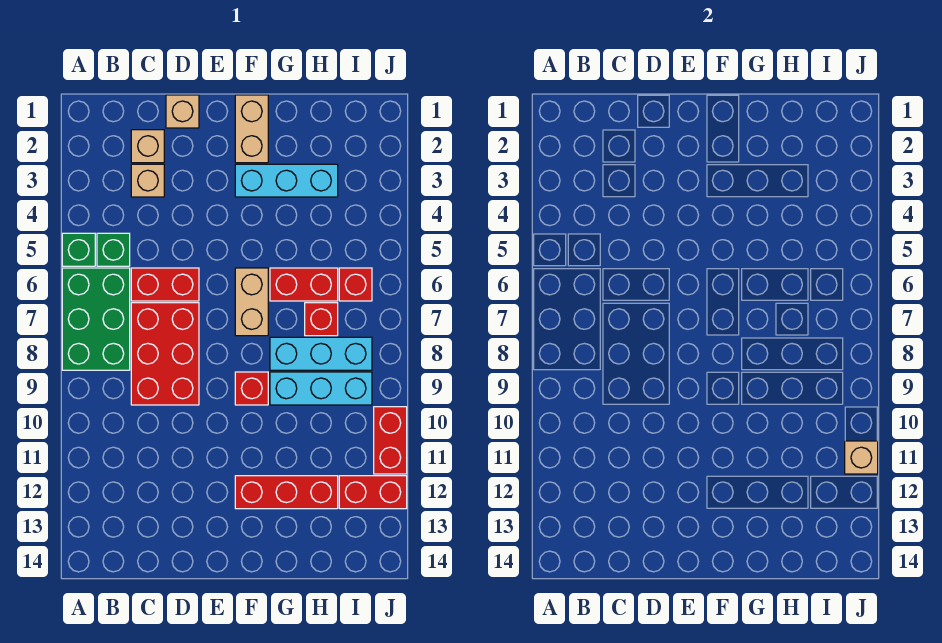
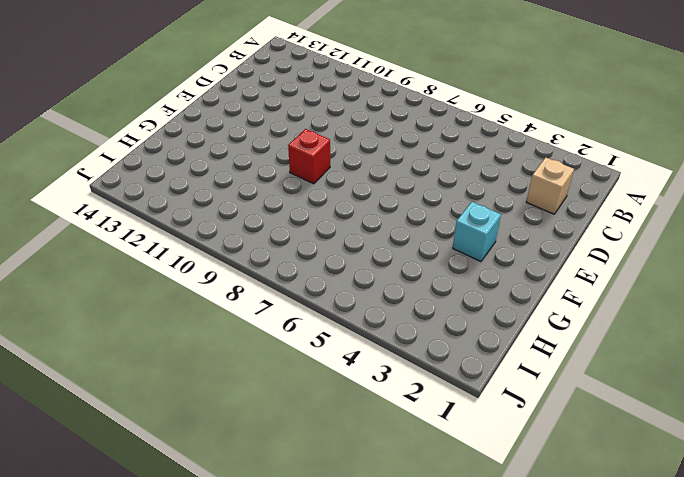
cyan brick F3 level 1 -> cyan brick F3:H3 level 1
none -> green brick A5 level 1
none -> green brick A6:B8 level 1
none -> green brick B5 level 1

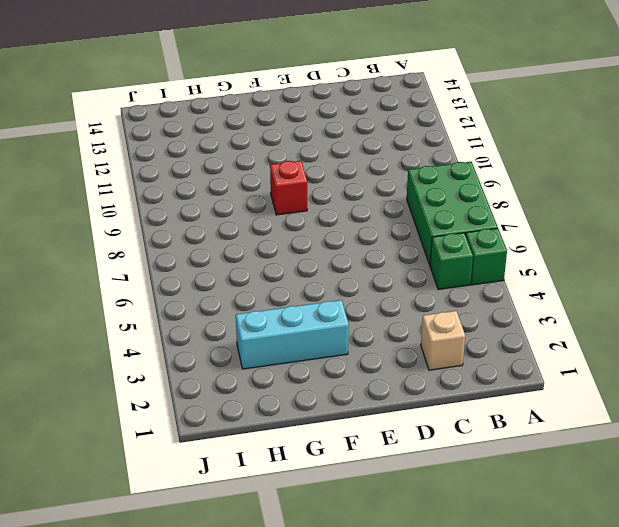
none -> tan brick C3 level 1
none -> red brick C6:D6 level 1
none -> red brick C7:D9 level 1

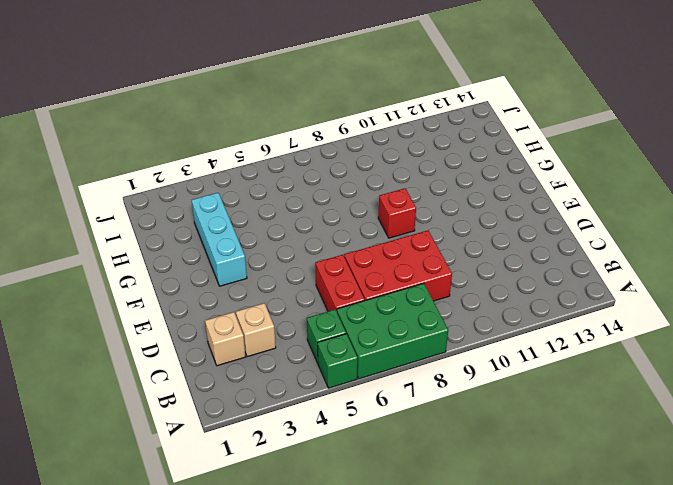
none -> tan brick D1 level 1
none -> tan brick F1:F2 level 1
none -> tan brick F6:F7 level 1

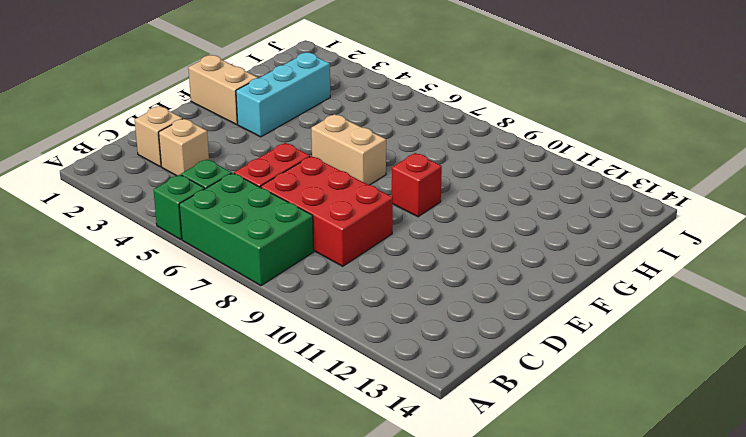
none -> tan brick D1 level 1
none -> red brick F12:H12 level 1
none -> red brick G6:H6 level 1

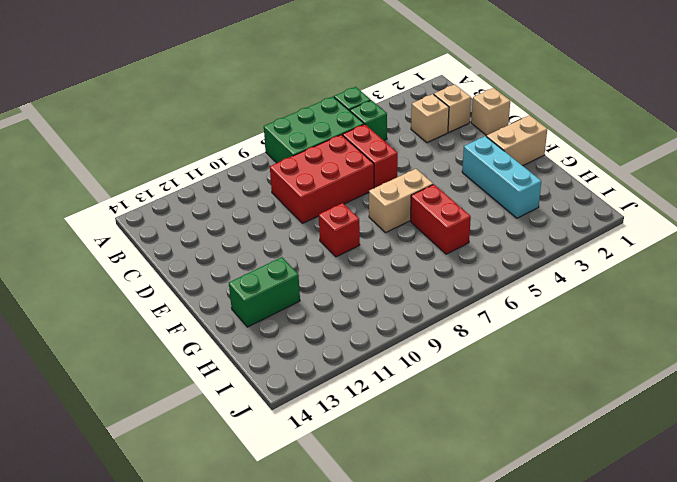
green brick G12:G13 level 1 -> red brick F12:H12 level 1
none -> cyan brick G8:I8 level 1
none -> cyan brick G9:I9 level 1
none -> red brick H7 level 1

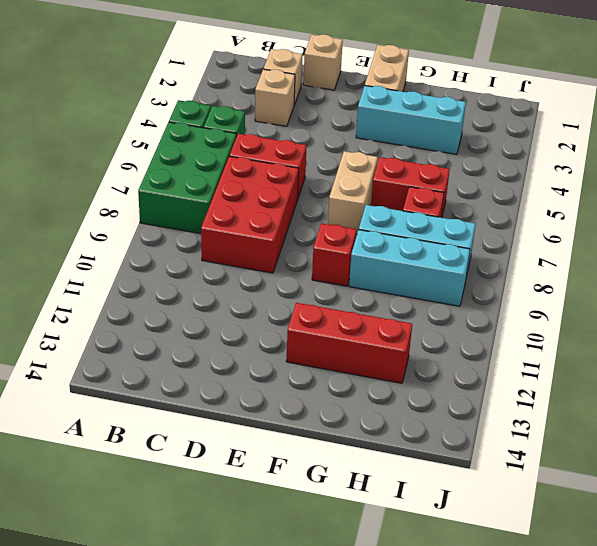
none -> red brick I6 level 1
none -> red brick I12:J12 level 1
none -> red brick J10:J11 level 1

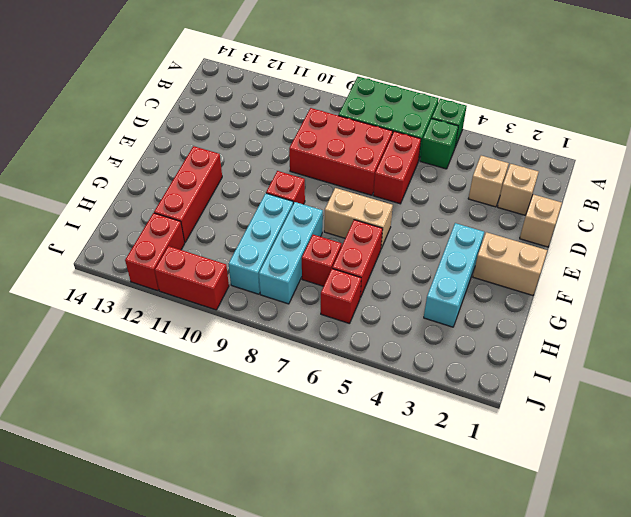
none -> tan brick J11 level 2

